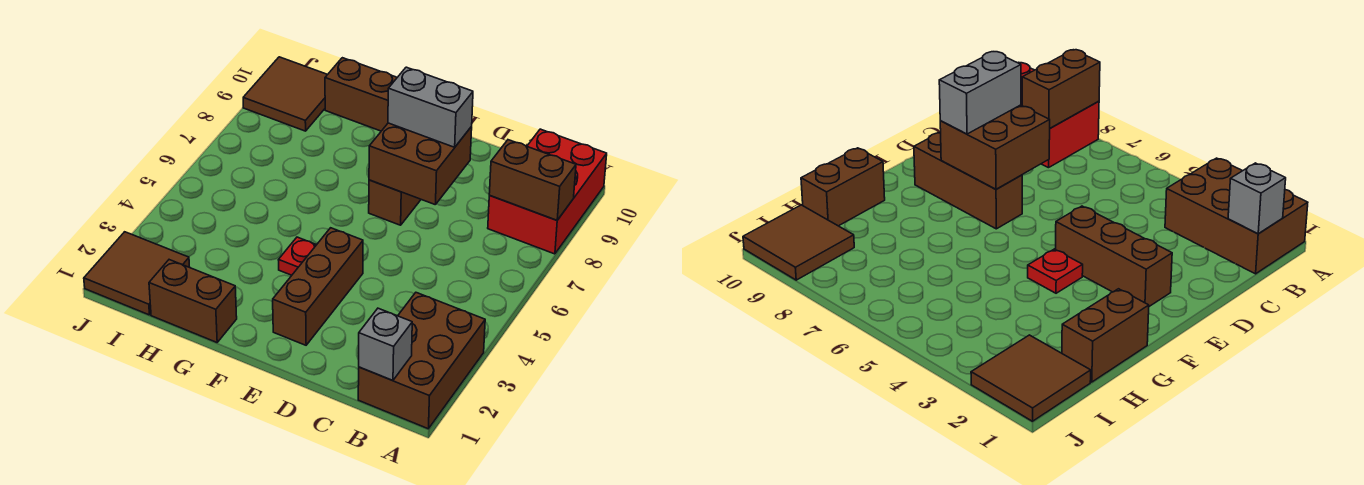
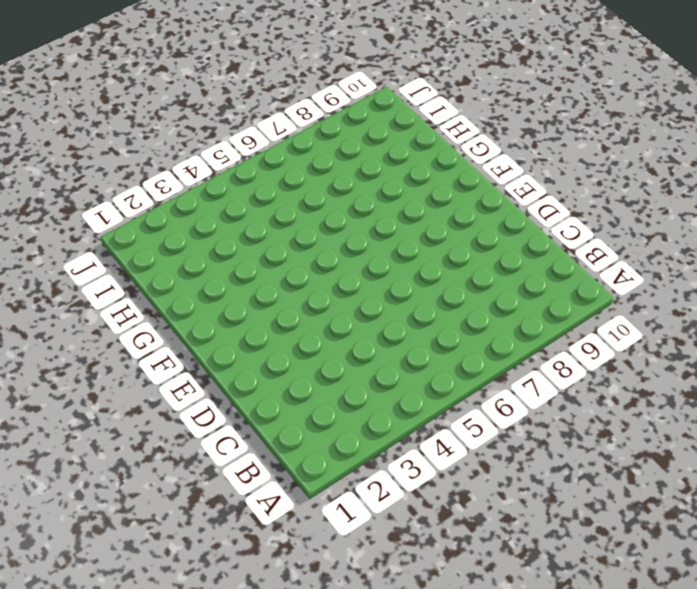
none -> brown brick A1:B3 level 1
none -> red brick A8:B10 level 1
none -> brown brick E2:E4 level 1

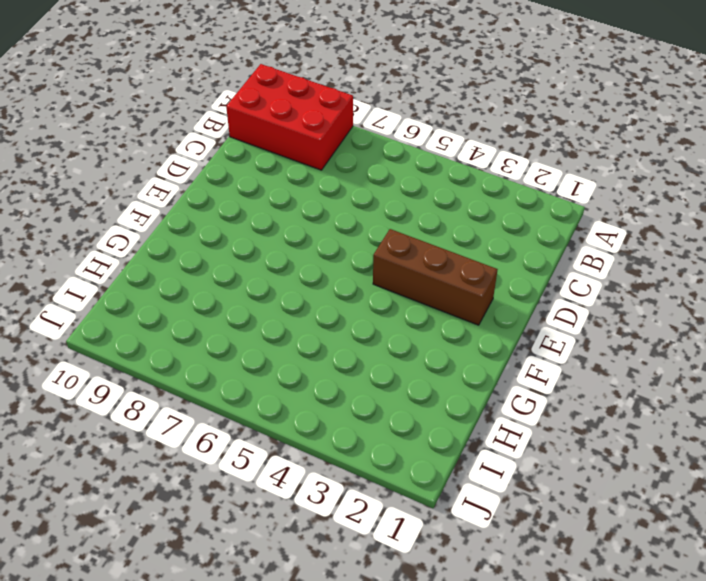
none -> brown brick A1:B3 level 1
none -> brown brick E7:E9 level 1
none -> red plate F4 level 1

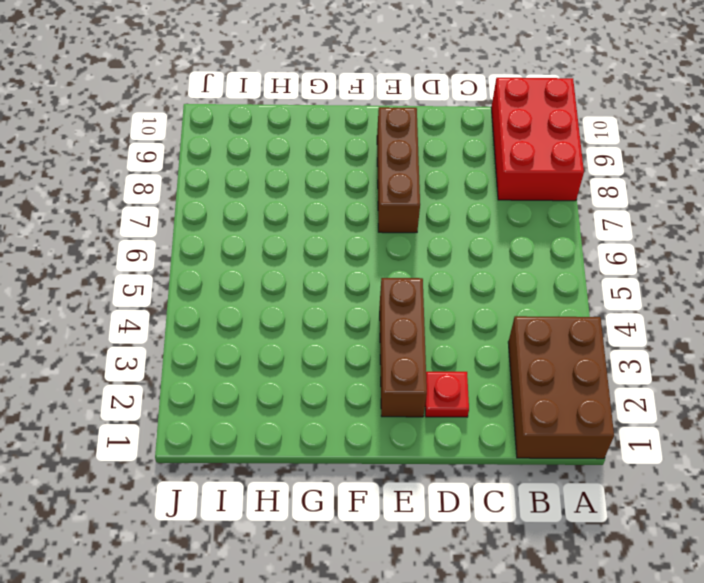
red plate D2 level 1 -> red plate F4 level 1
none -> brown brick G1:H1 level 1
none -> brown brick G10:H10 level 1
none -> brown tile I1:J2 level 1

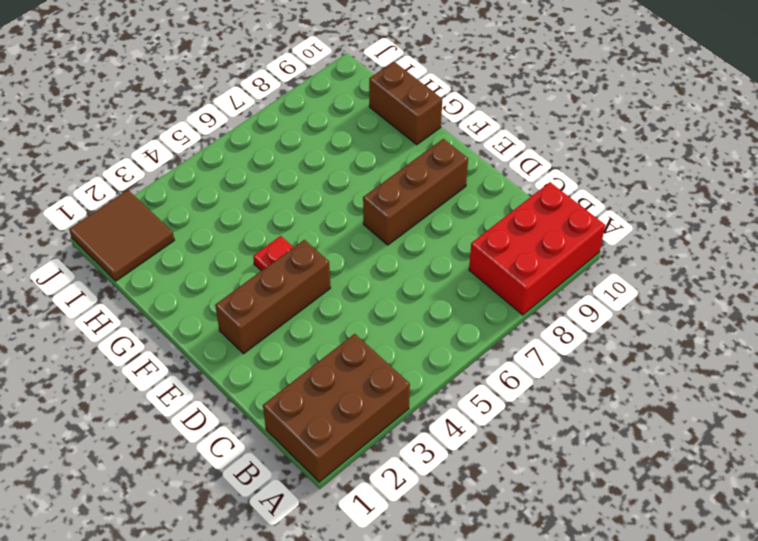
none -> brown brick G1:H1 level 1
none -> brown tile I9:J10 level 1
none -> brown brick A8:B8 level 2

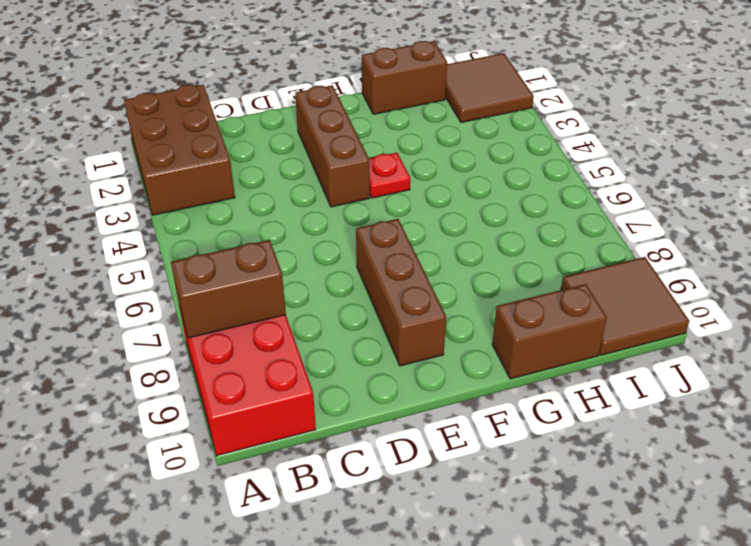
none -> grey brick B1 level 2
none -> brown brick D7:E8 level 2
none -> grey brick D8:E8 level 3

